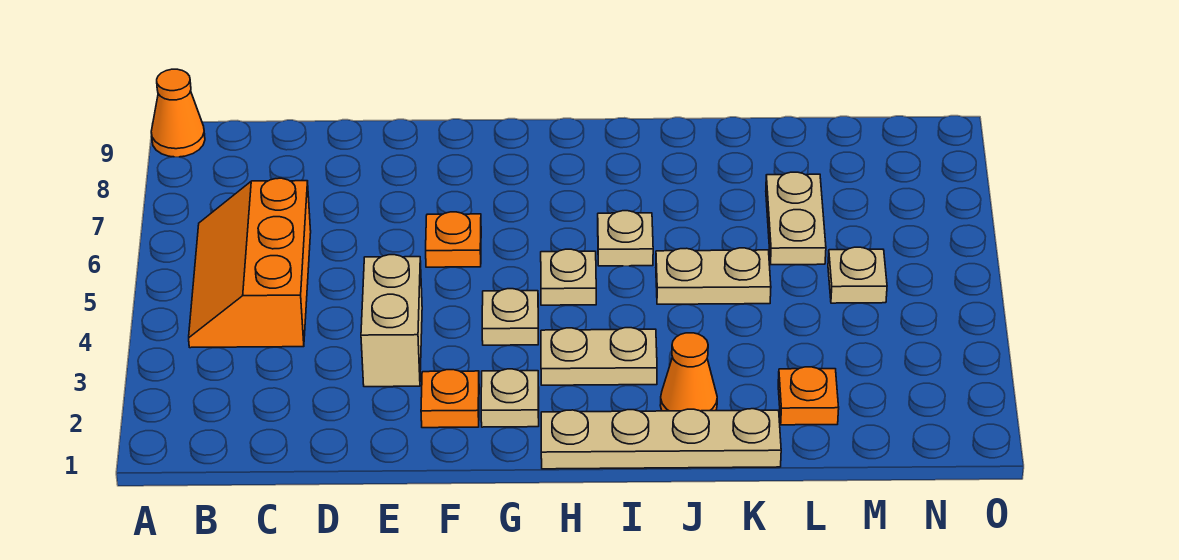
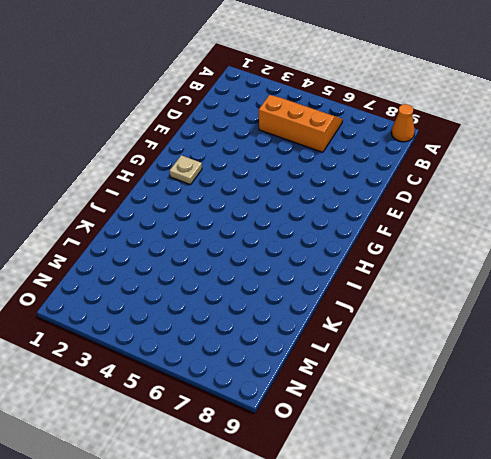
none -> tan brick E3:E4 level 1
none -> orange plate F2 level 1
none -> orange plate F6 level 1

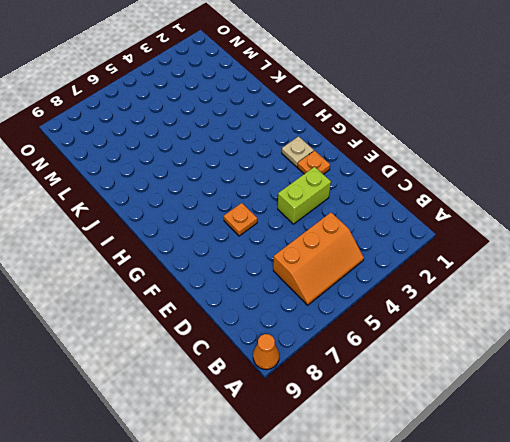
lime brick E3:E4 level 1 -> tan brick E3:E4 level 1
none -> tan plate G4 level 1
none -> tan plate H1:K1 level 1
none -> tan plate H3:I3 level 1

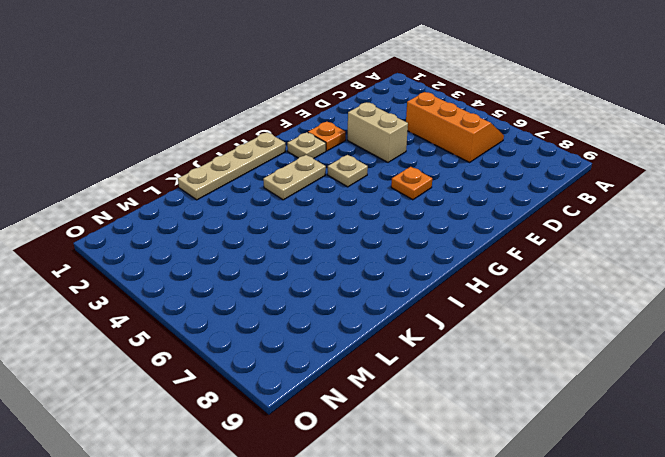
none -> orange cone A9 level 1
none -> tan plate H5 level 1
none -> tan plate I6 level 1

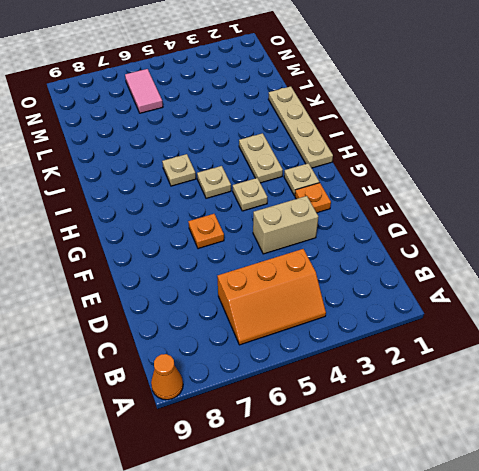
pink tile M6:N6 level 1 -> none
none -> orange cone J2 level 1
none -> tan plate J5:K5 level 1
none -> orange plate L2 level 1

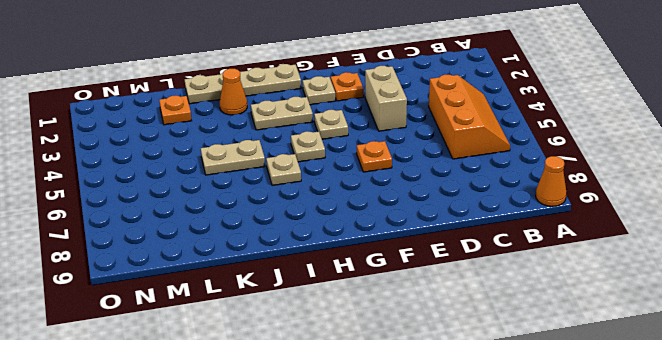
none -> tan plate L6:L7 level 1
none -> tan plate M5 level 1

